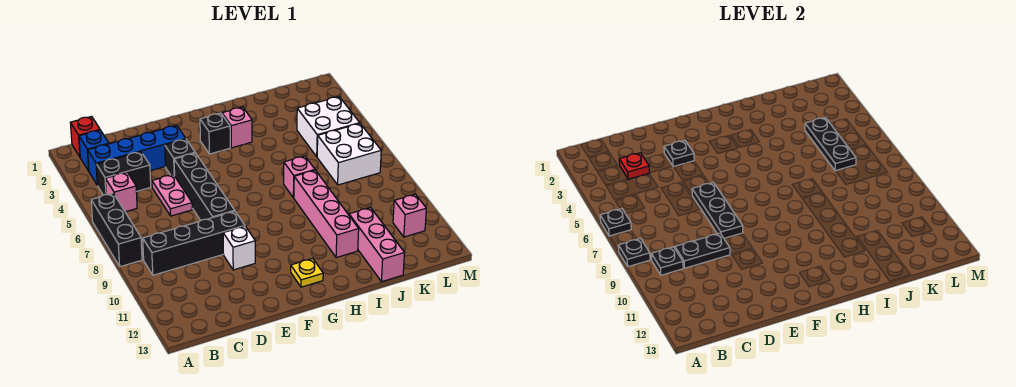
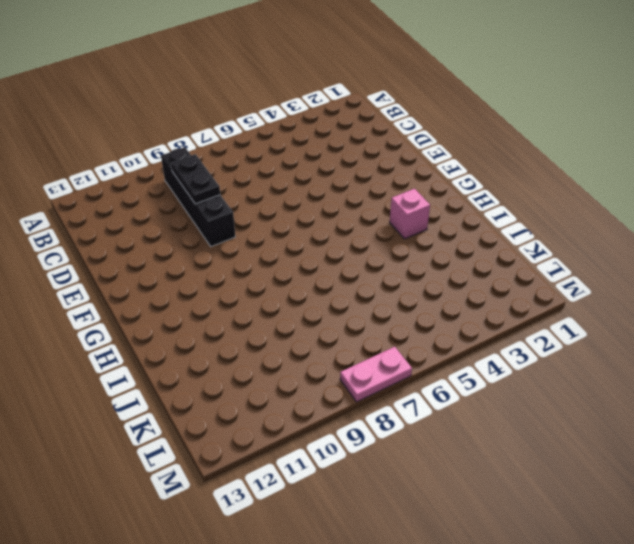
pink plate M7:M8 level 1 -> pink plate D5:D6 level 1
none -> black brick A6:A8 level 1
none -> red brick B1 level 1
none -> blue brick B2 level 1

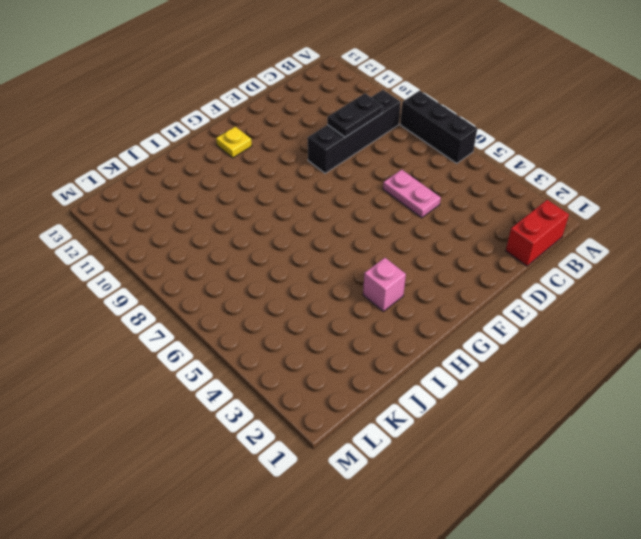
red brick B1:C1 level 1 -> red brick B1 level 1
none -> blue brick B2 level 1
none -> blue brick B3:E3 level 1
none -> black brick B4:C4 level 1

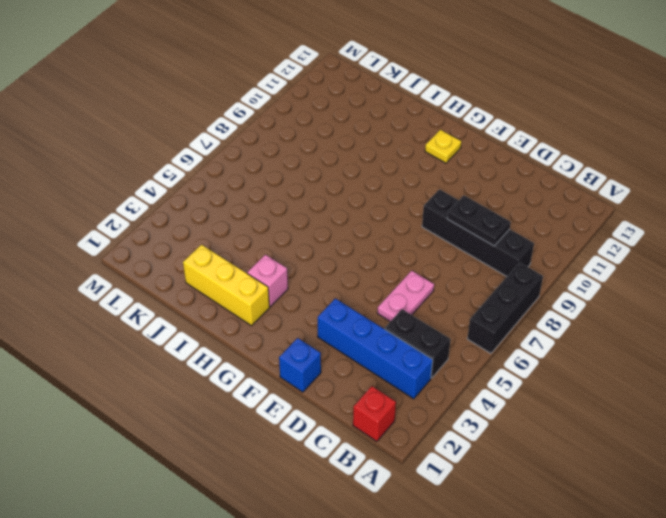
blue brick E1 level 1 -> blue brick B2 level 1
yellow brick H2:J2 level 1 -> none
none -> pink brick B5 level 1
none -> black brick E4 level 1
none -> black brick E5:E8 level 1

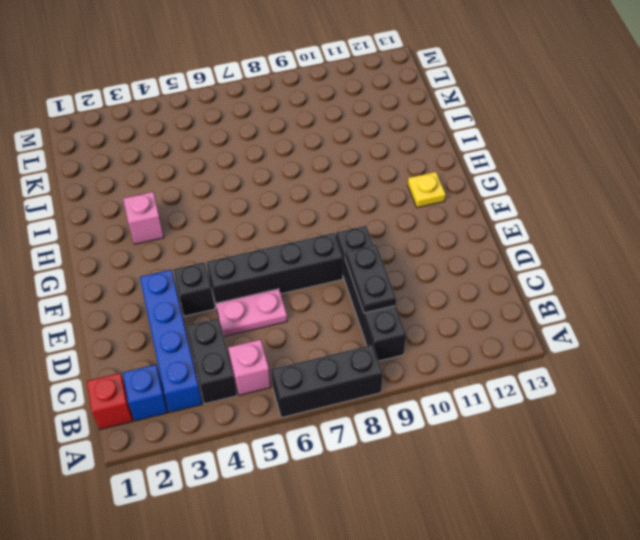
none -> white brick E10 level 1
none -> black brick G3 level 1
none -> pink brick I7 level 1

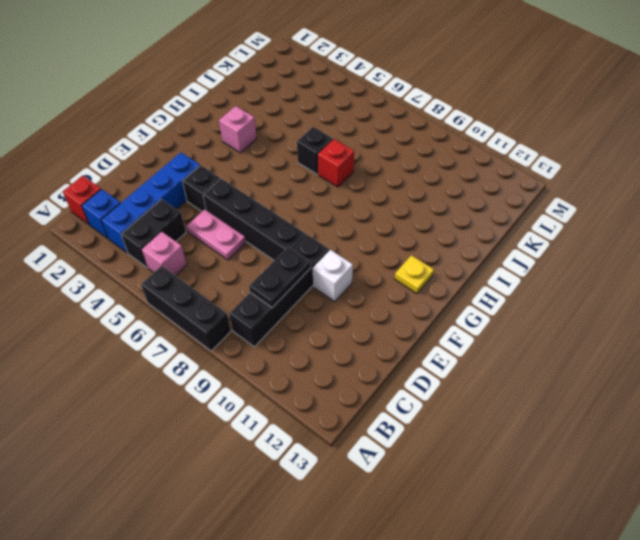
black brick I6 level 1 -> black brick G3 level 1
red brick I7 level 1 -> pink brick I7 level 1
none -> pink brick I8:I11 level 1
none -> pink brick J11:J13 level 1
none -> white brick K4:L5 level 1

